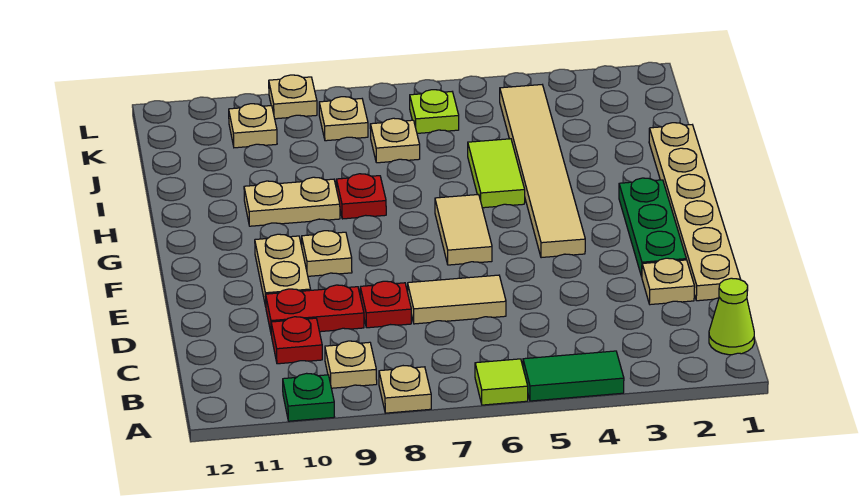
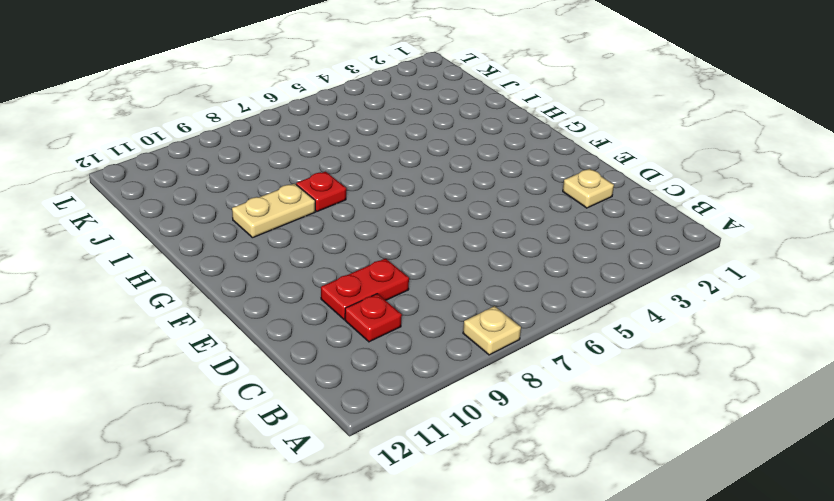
none -> green tile A4:A5 level 1
none -> lime tile A6 level 1
none -> green plate A10 level 1

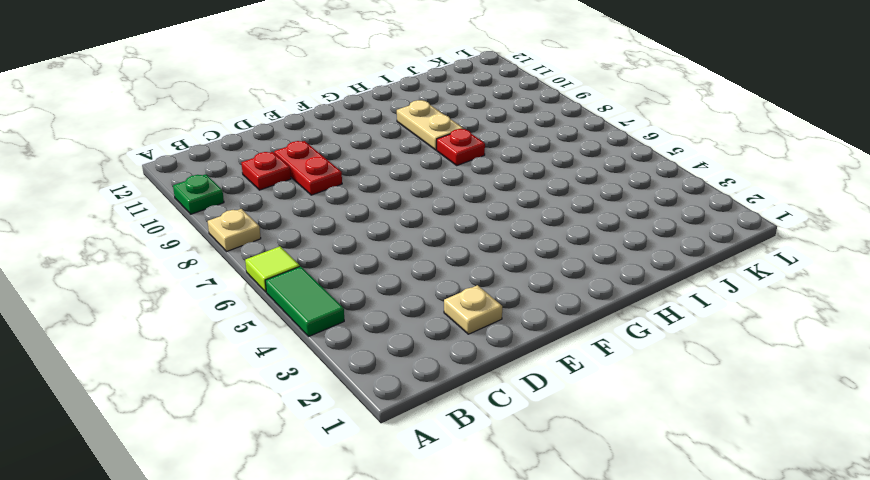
none -> lime cone B1 level 1
none -> tan plate B9 level 1
none -> tan plate D1:I1 level 1

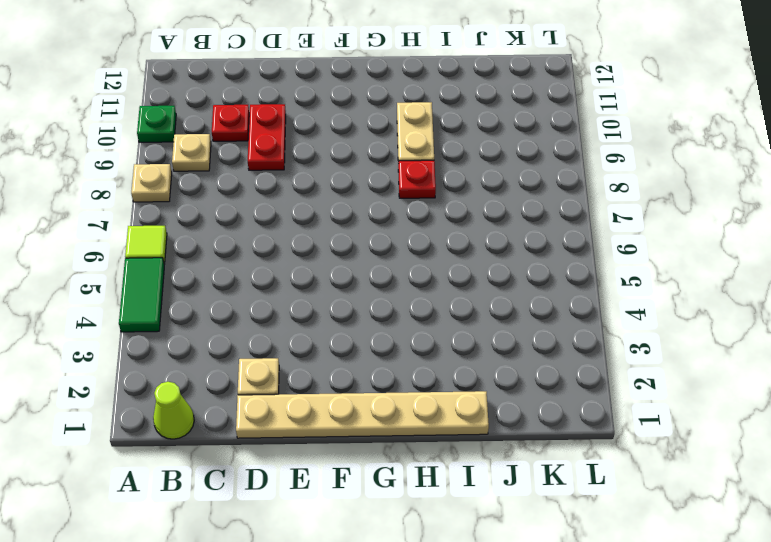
none -> tan tile D6:D7 level 1
none -> red plate D8 level 1
none -> green plate E2:G2 level 1

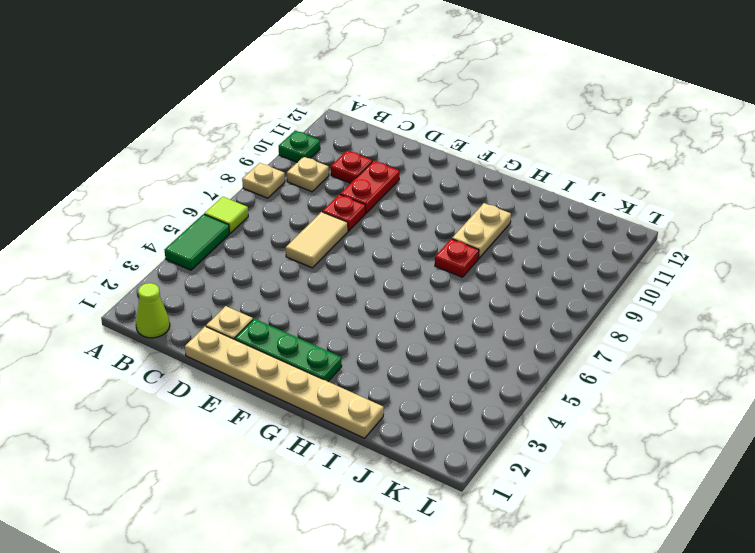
none -> tan plate E10:F10 level 1
none -> tan tile F4:K4 level 1
none -> tan tile F6:G6 level 1

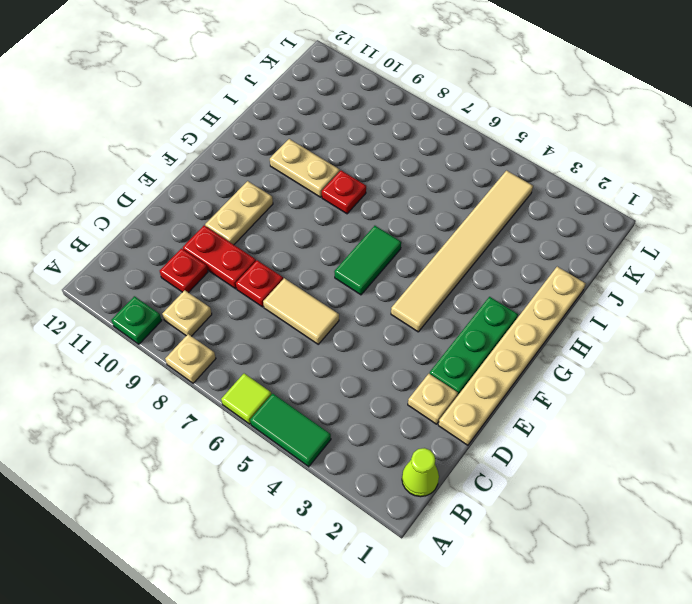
green tile F6:G6 level 1 -> tan tile F6:G6 level 1
none -> tan plate F9 level 1
none -> lime tile H5:I5 level 1
none -> tan plate J7 level 1

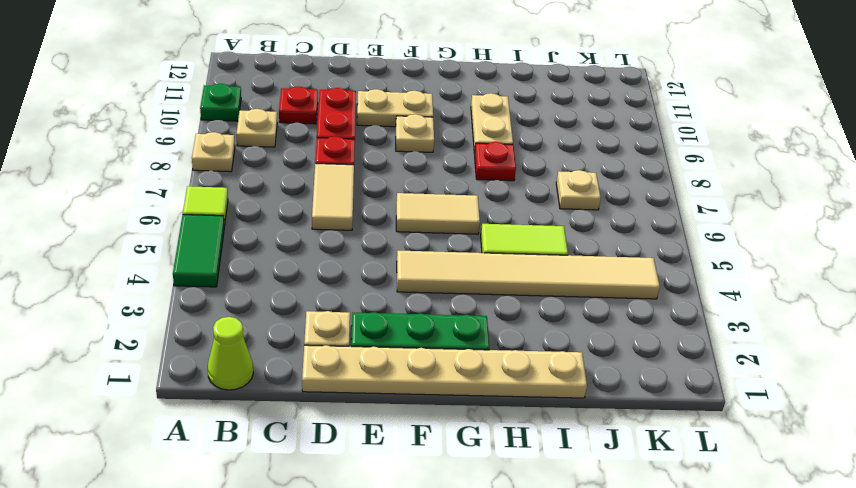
none -> lime plate K6 level 1
none -> tan plate K8 level 1
none -> tan plate K10 level 1

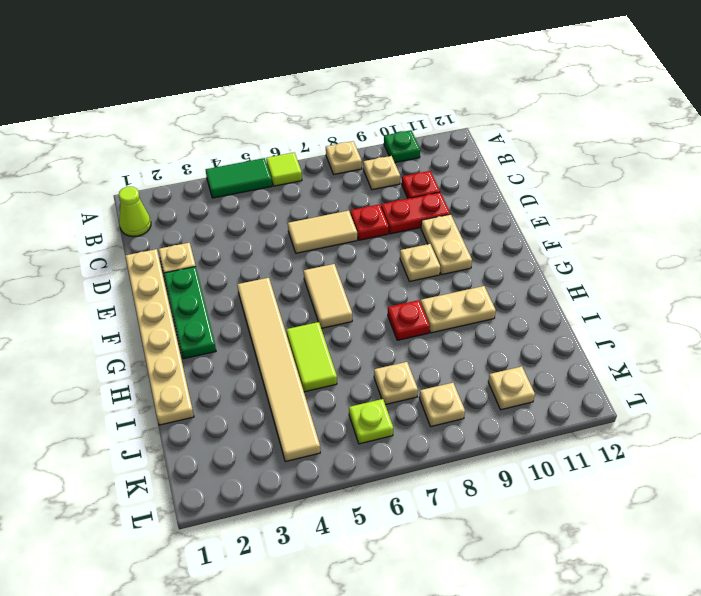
none -> tan plate L9 level 1

